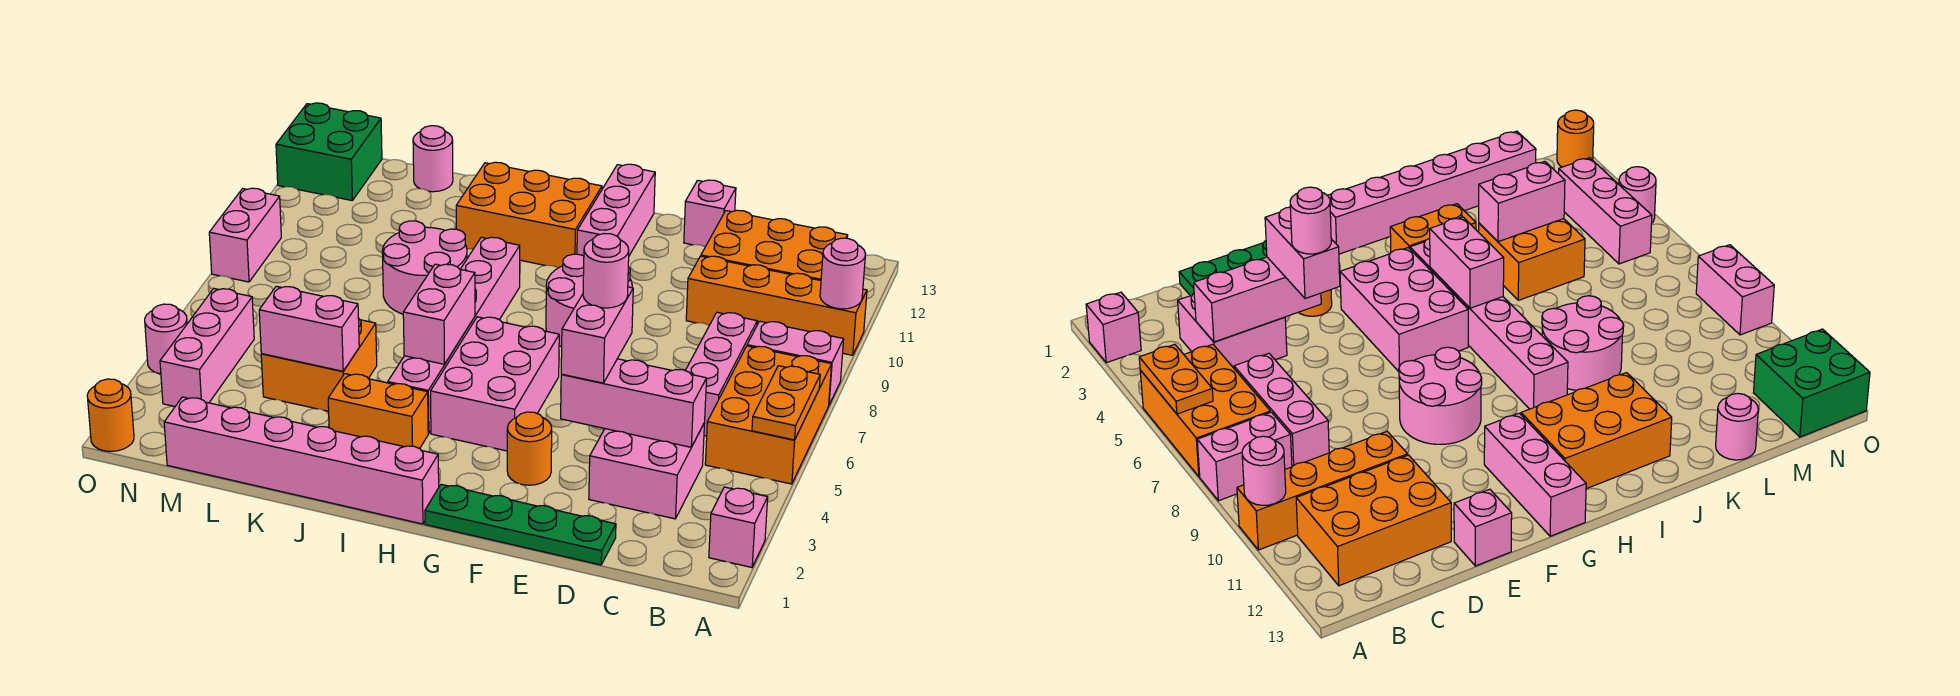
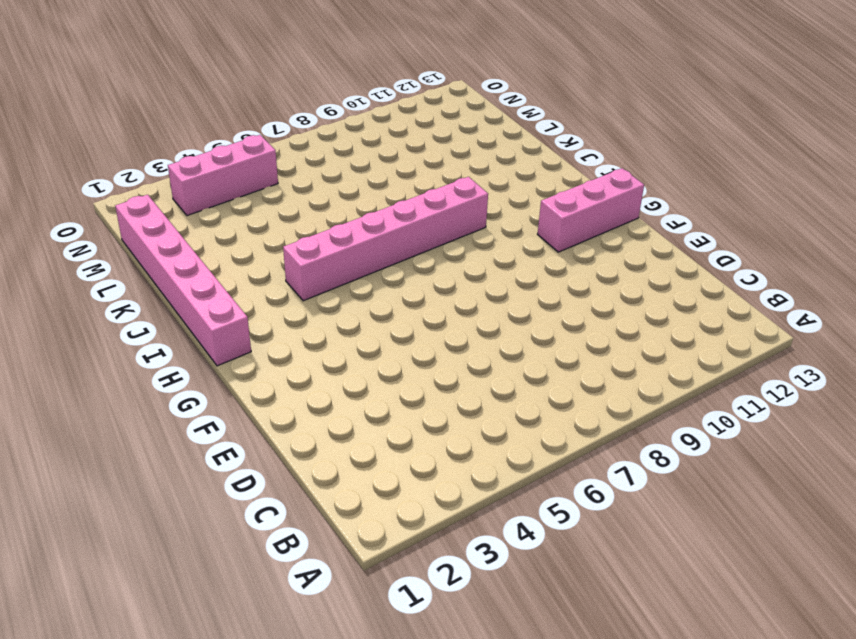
none -> pink brick A2 level 1
none -> orange brick A5:B7 level 1
none -> pink brick A8:B8 level 1
none -> orange brick A10:D10 level 1

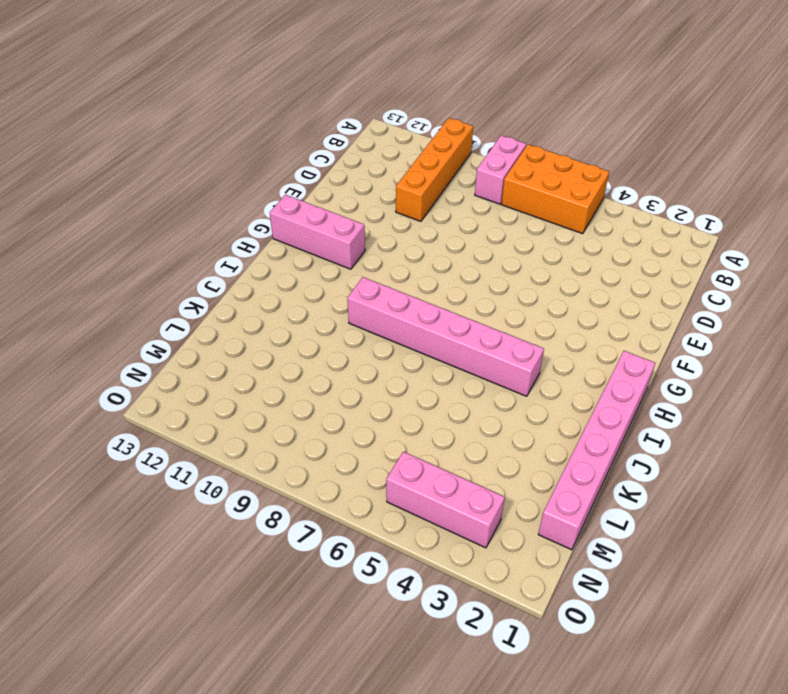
none -> pink brick A2 level 1
none -> orange brick B11:D12 level 1
none -> pink brick C3:D4 level 1
none -> pink brick C6:C8 level 1

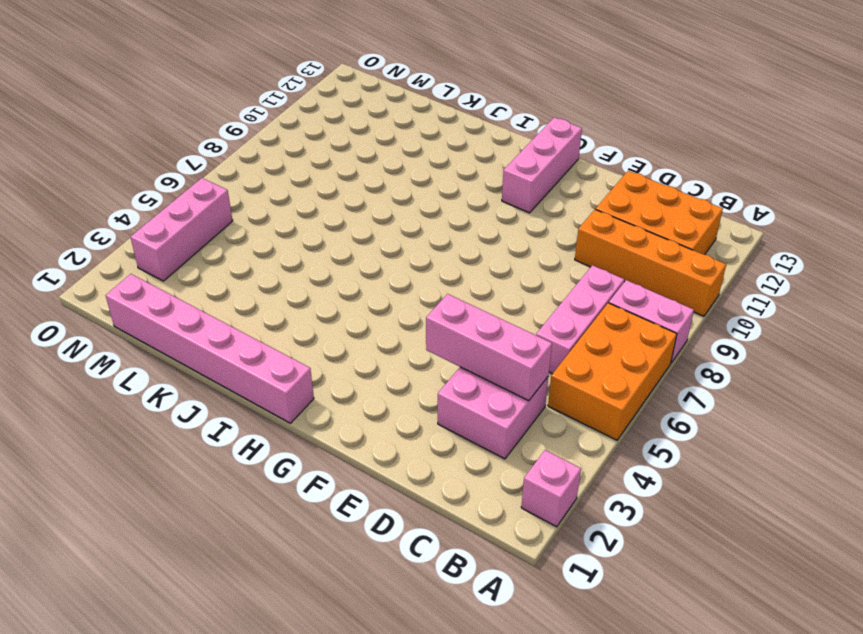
none -> green plate D1:G1 level 1
none -> pink brick E13 level 1
none -> orange round brick F3 level 1
none -> pink round brick F8:G9 level 1

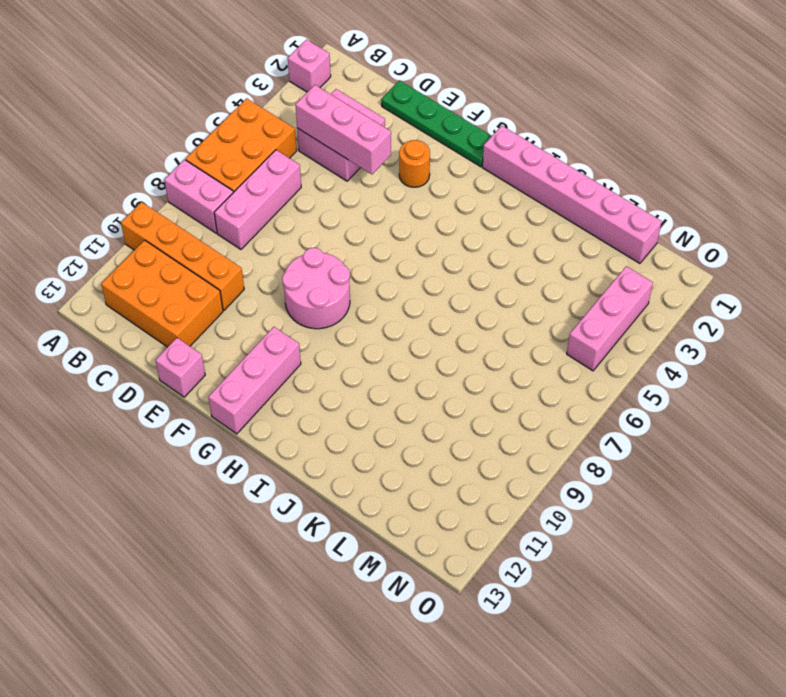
none -> pink brick G4:H6 level 1
none -> orange brick H11:J12 level 1
none -> orange brick I3:J3 level 1
none -> pink brick I4:I9 level 1

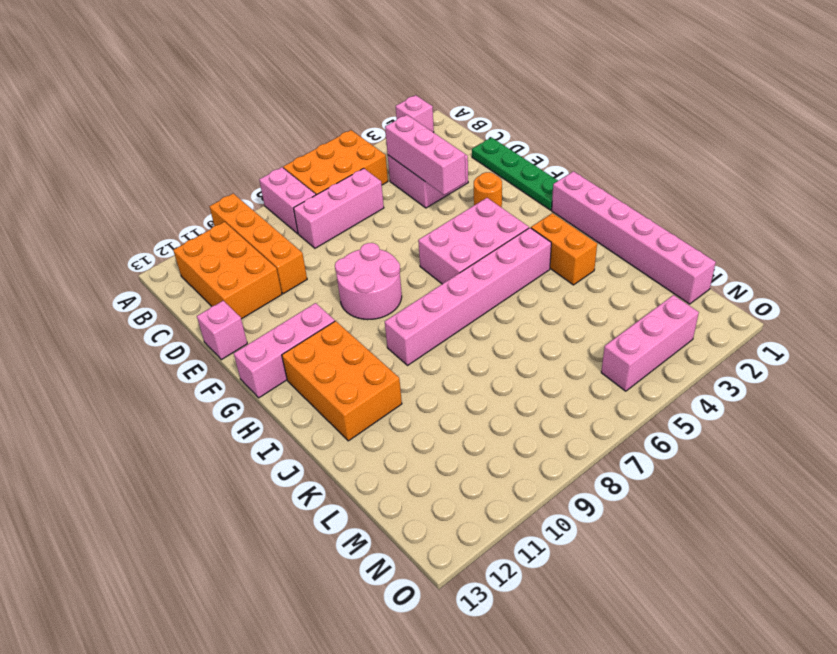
none -> pink round brick J8:K9 level 1
none -> orange brick K4:L5 level 1
none -> pink round brick L13 level 1
none -> green brick N12:O13 level 1

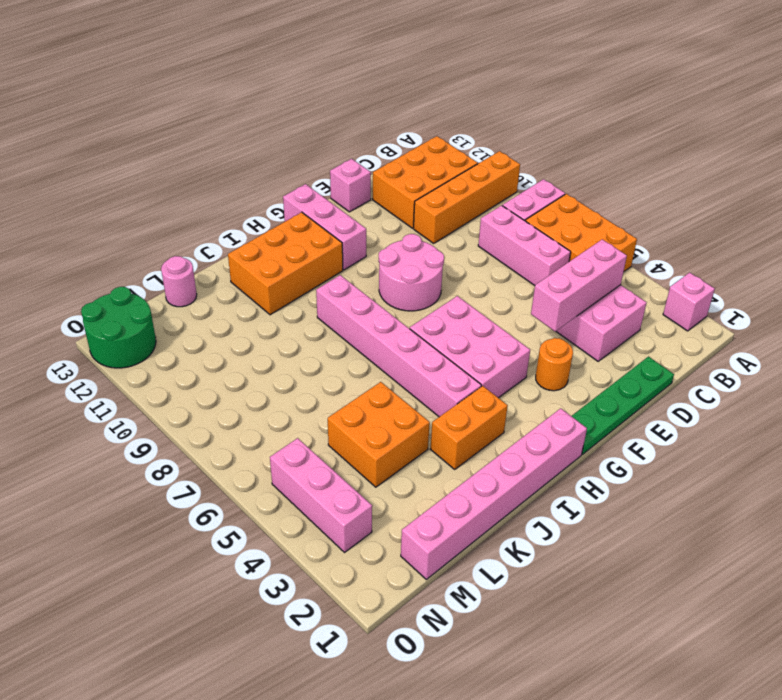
green round brick N12:O13 level 1 -> green brick N12:O13 level 1
none -> pink round brick J8:K9 level 1
none -> orange round brick O1 level 1
none -> pink round brick O4 level 1
none -> pink brick O8:O9 level 1

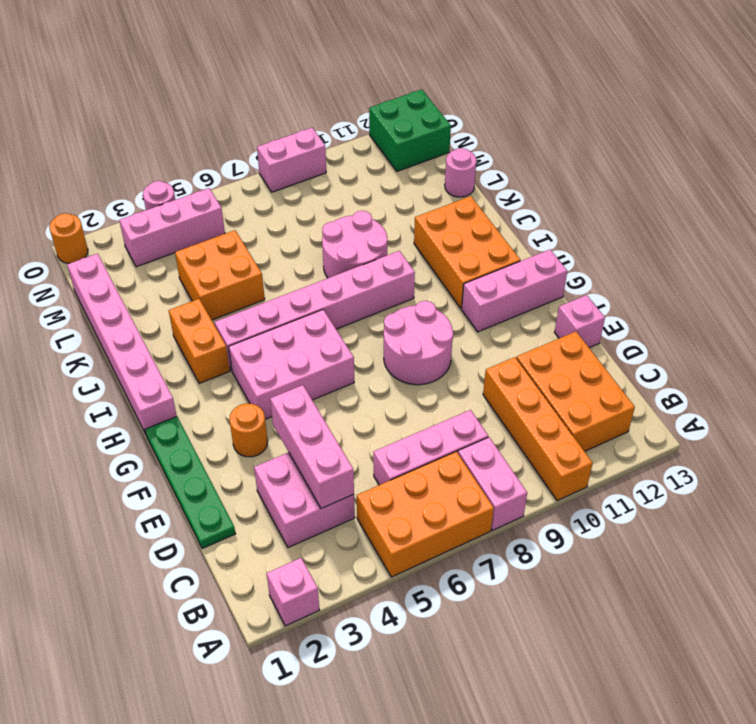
none -> orange plate A5:A6 level 2
none -> pink round brick A10 level 2
none -> pink brick I5:I6 level 2
none -> pink brick K4:L4 level 2

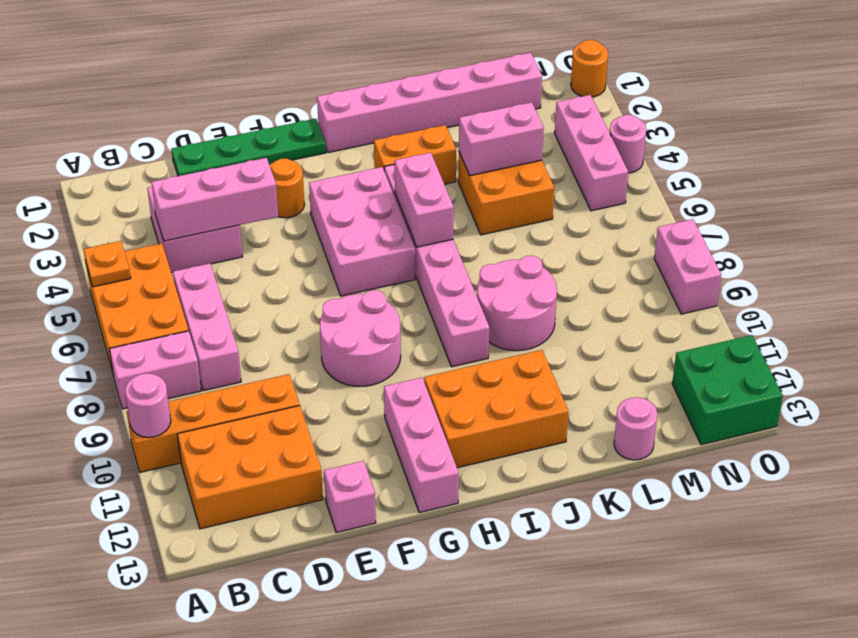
orange plate A5 level 2 -> orange plate A5:A6 level 2
none -> pink brick A2 level 1
none -> pink brick E4:E5 level 3
none -> pink round brick E5 level 4

